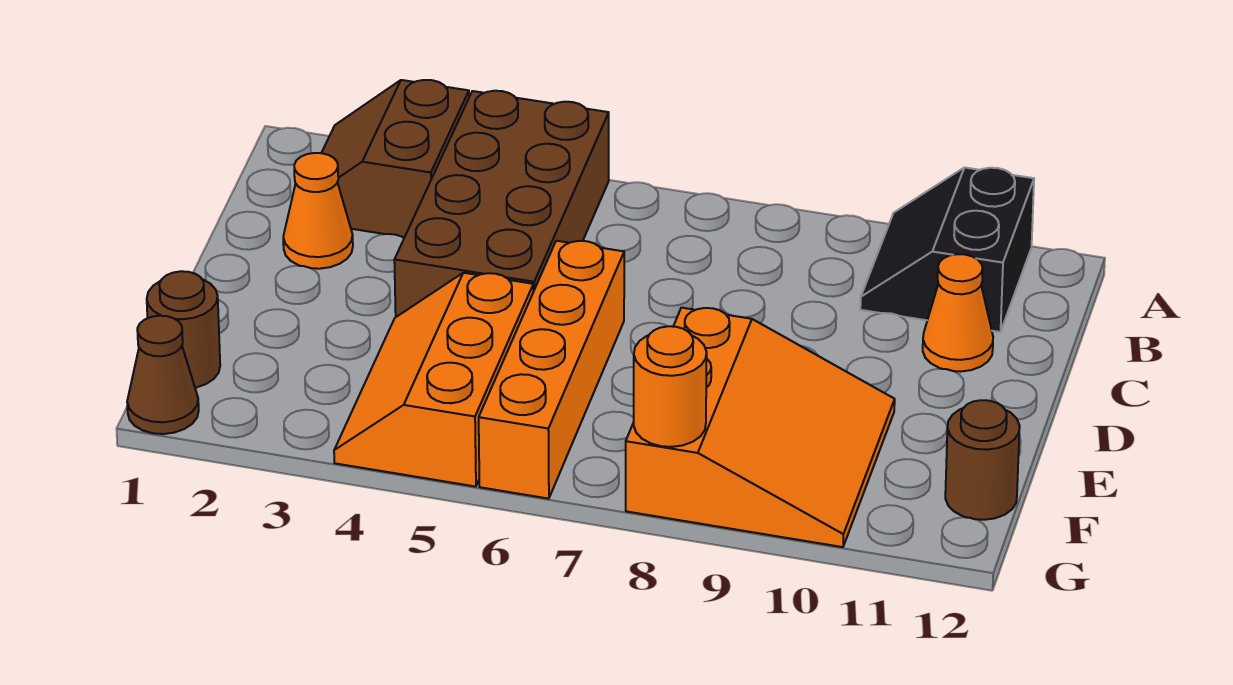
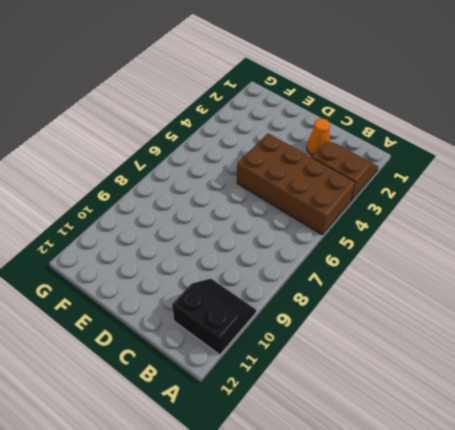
none -> orange cone C11 level 1
none -> orange brick D6:G6 level 1
none -> orange slope E4:G5 level 1 top 5

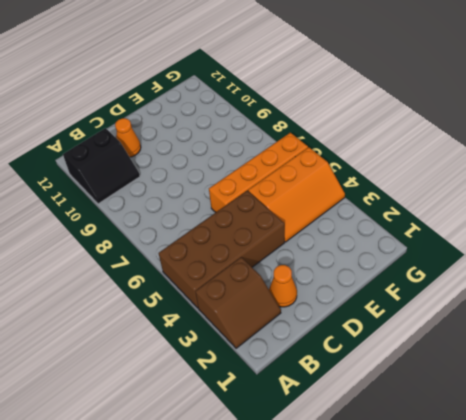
none -> orange slope E8:G10 level 1 top 8
none -> brown round brick F1 level 1
none -> brown round brick F12 level 1

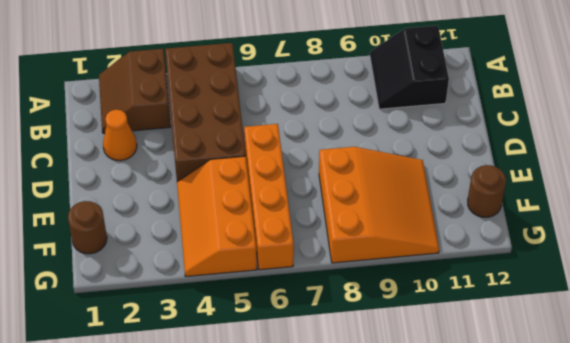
none -> orange cone C11 level 1
none -> brown cone G1 level 1
none -> orange round brick G8 level 2

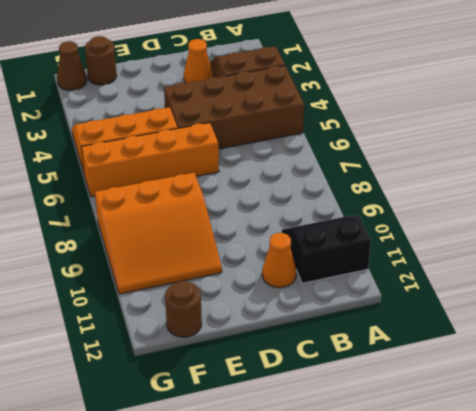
none -> orange round brick G8 level 2

